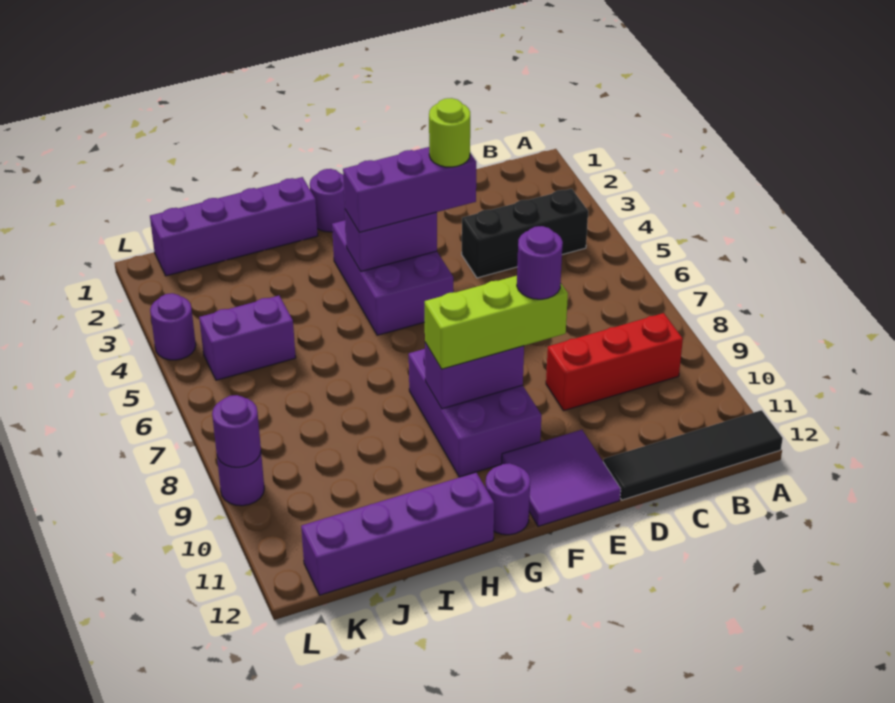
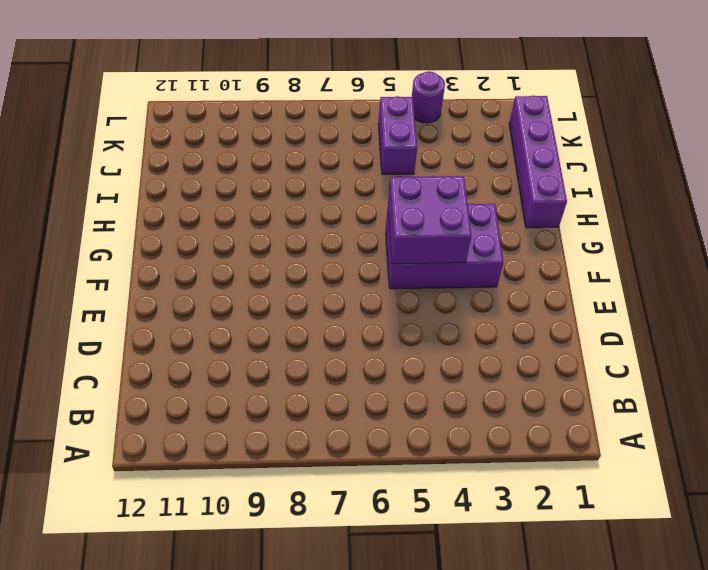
purple brick F4:G5 level 2 -> purple brick F4:G4 level 2
none -> black tile A12:D12 level 1
none -> black brick B4:D4 level 1
none -> red brick B9:D9 level 1

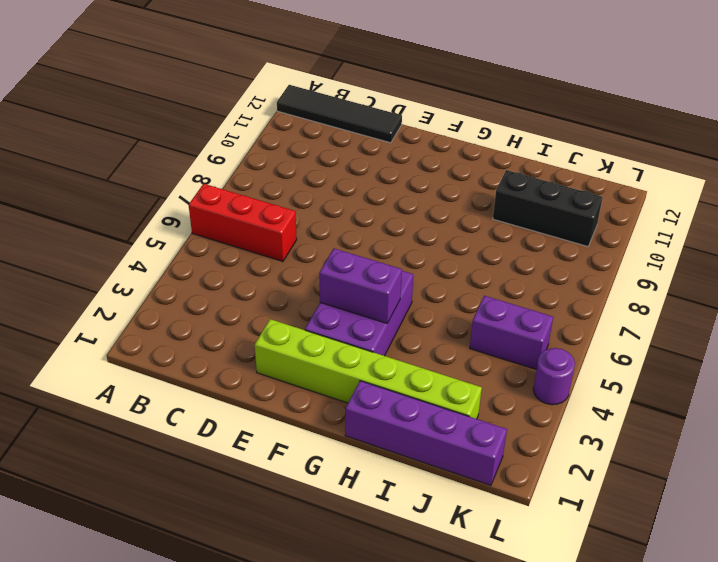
red brick A6:C6 level 1 -> red brick B9:D9 level 1
lime brick E2:J2 level 1 -> none
black brick I10:K10 level 1 -> black brick B4:D4 level 1
none -> purple tile E11:F12 level 1
none -> purple brick F8:G10 level 1
none -> purple round brick G1 level 1

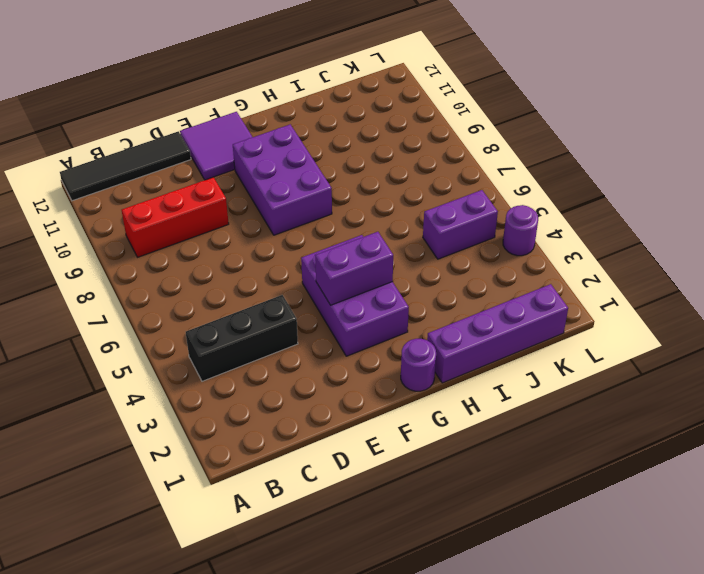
none -> purple round brick G12 level 1
none -> purple brick H12:K12 level 1
none -> purple round brick L9 level 1

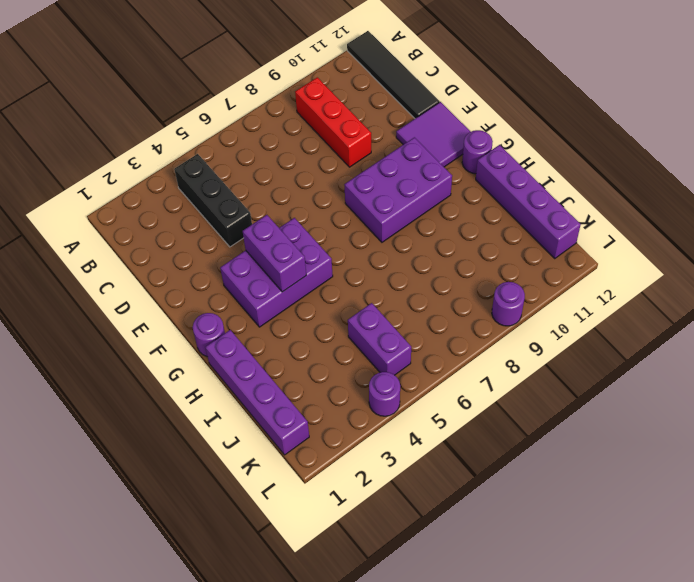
none -> purple brick F9:G9 level 2
none -> purple round brick L9 level 2
none -> purple brick E4:G4 level 3

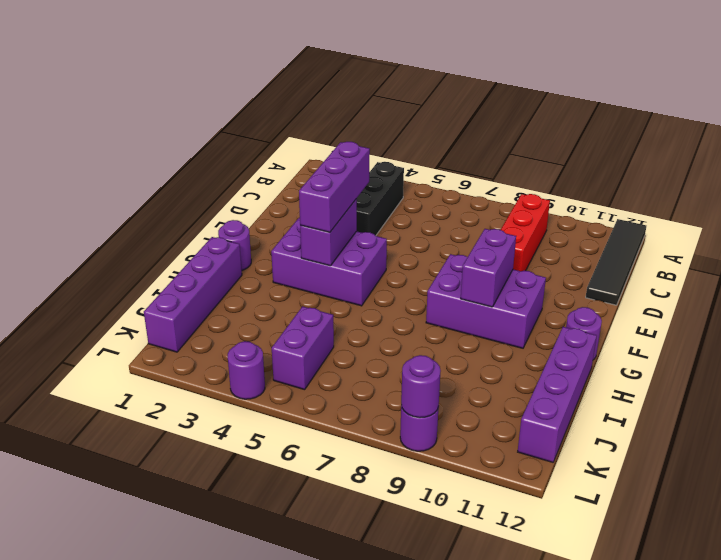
none -> purple tile E11:F12 level 1
none -> lime brick E9:G9 level 3
none -> lime round brick E4 level 4

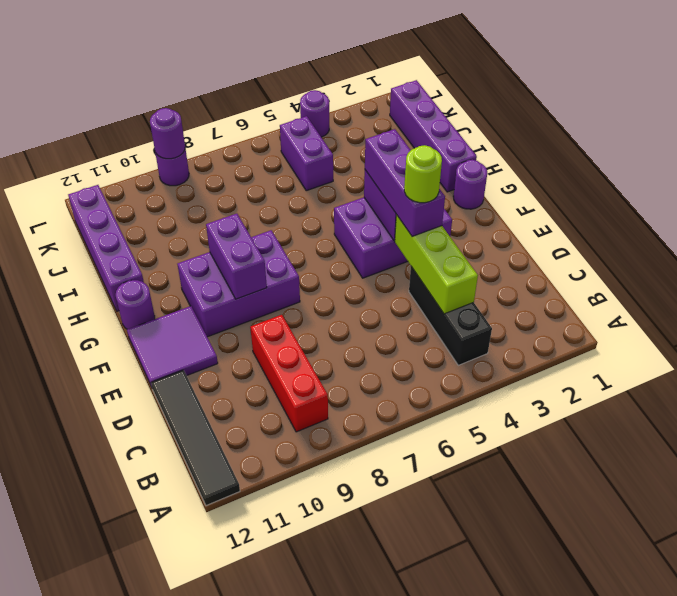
lime brick C4:E4 level 2 -> lime brick E9:G9 level 3
none -> purple round brick E9 level 4

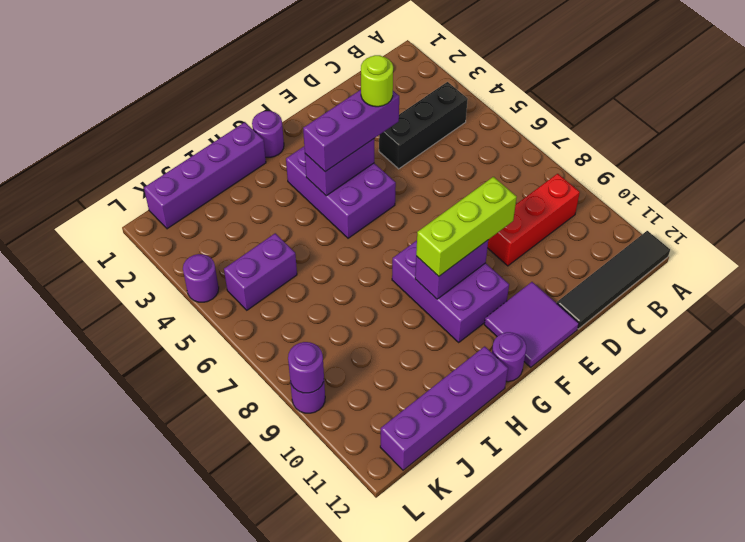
none -> purple round brick E9 level 4

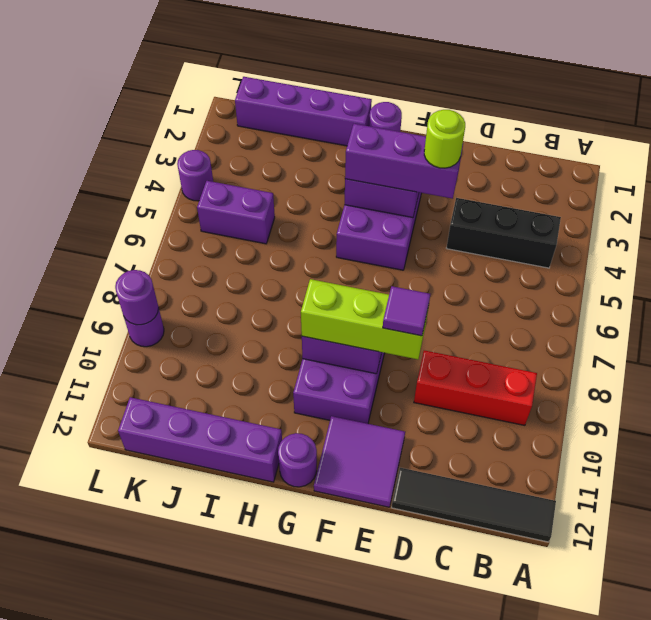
purple tile E9 level 4 -> purple round brick E9 level 4

